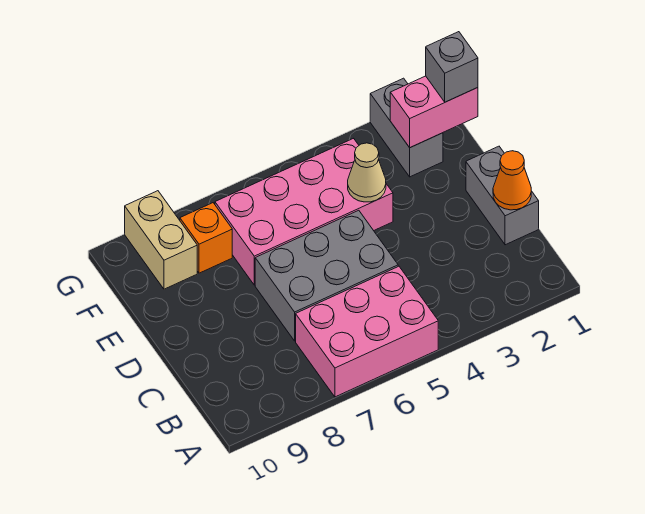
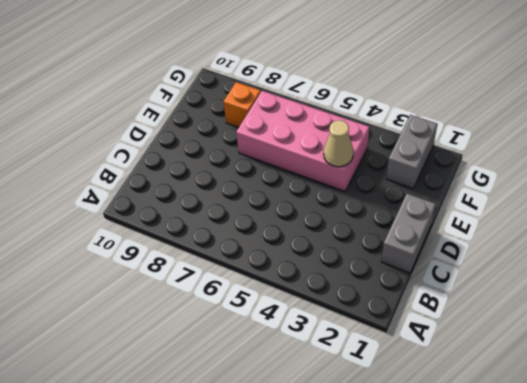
none -> pink brick A5:B7 level 1
none -> grey brick C5:D7 level 1

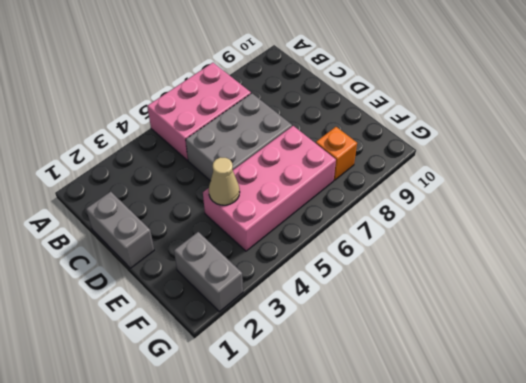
none -> tan brick F9:G9 level 1
none -> orange cone C1 level 2

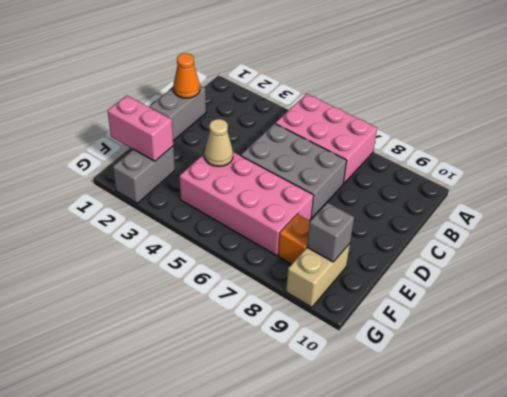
grey brick F9 level 2 -> grey brick F1 level 3

